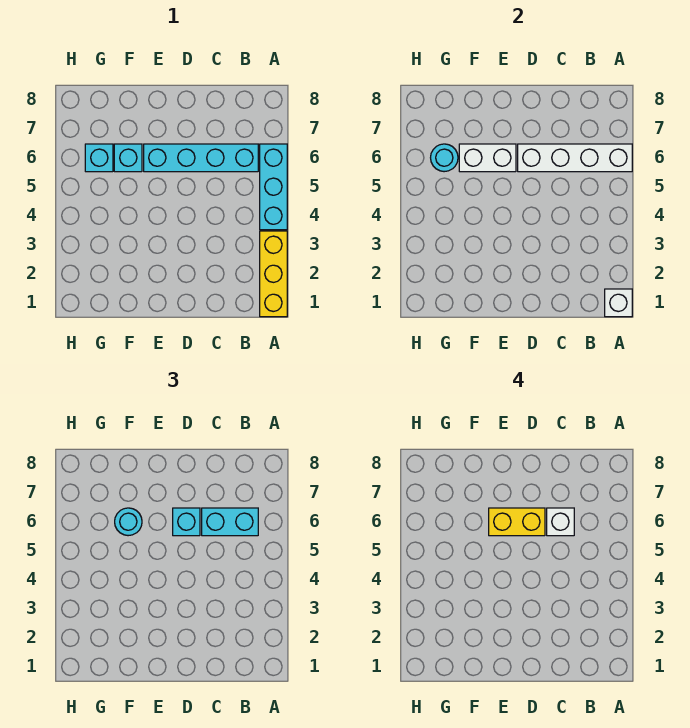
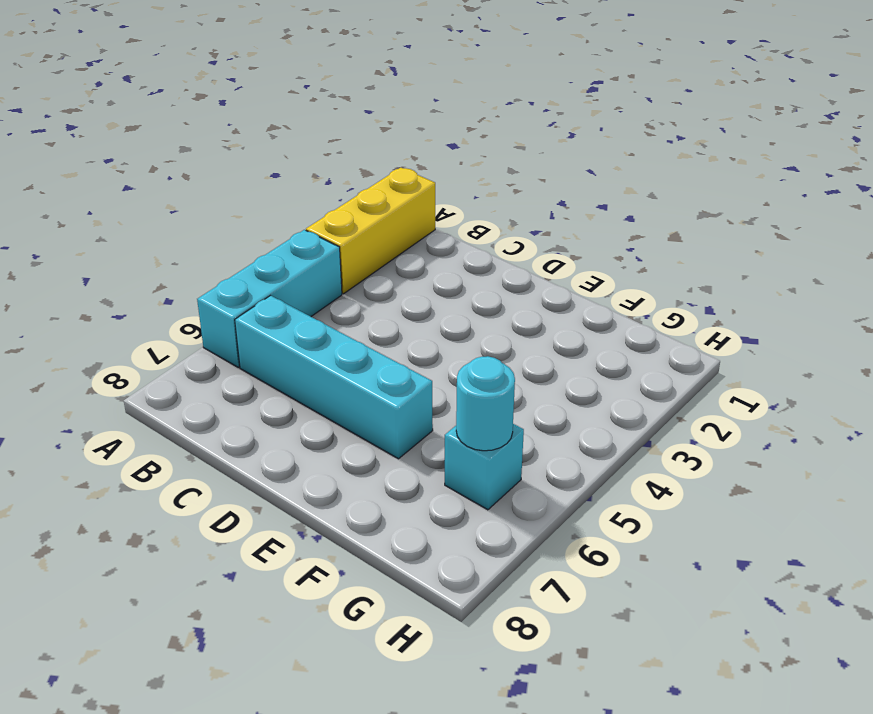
none -> cyan brick F6 level 1
none -> white brick A1 level 2
none -> white brick A6:D6 level 2

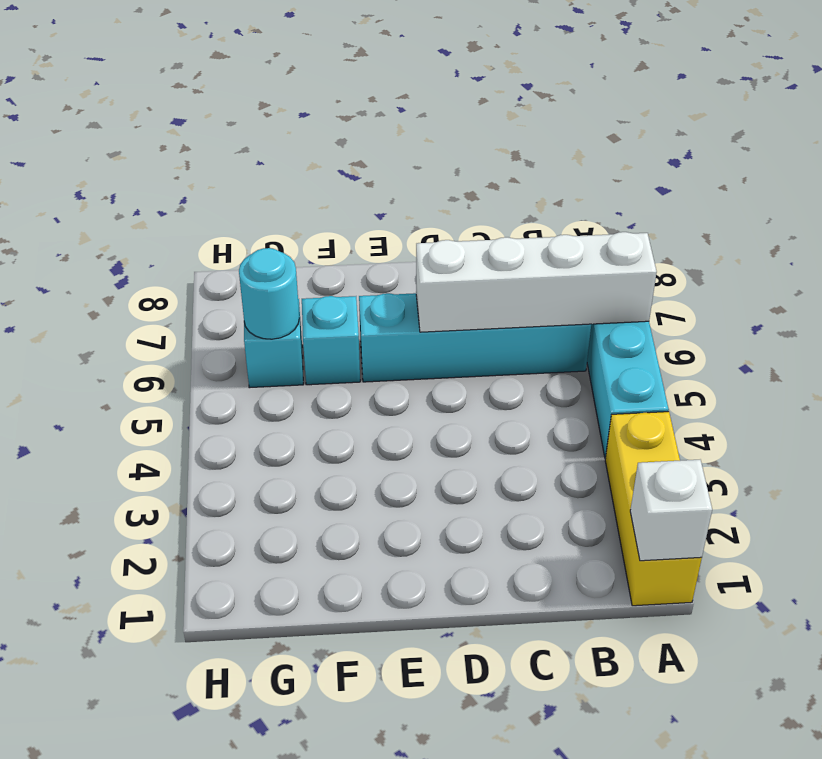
none -> white brick E6:F6 level 2
none -> cyan brick B6:C6 level 3
none -> cyan brick D6 level 3

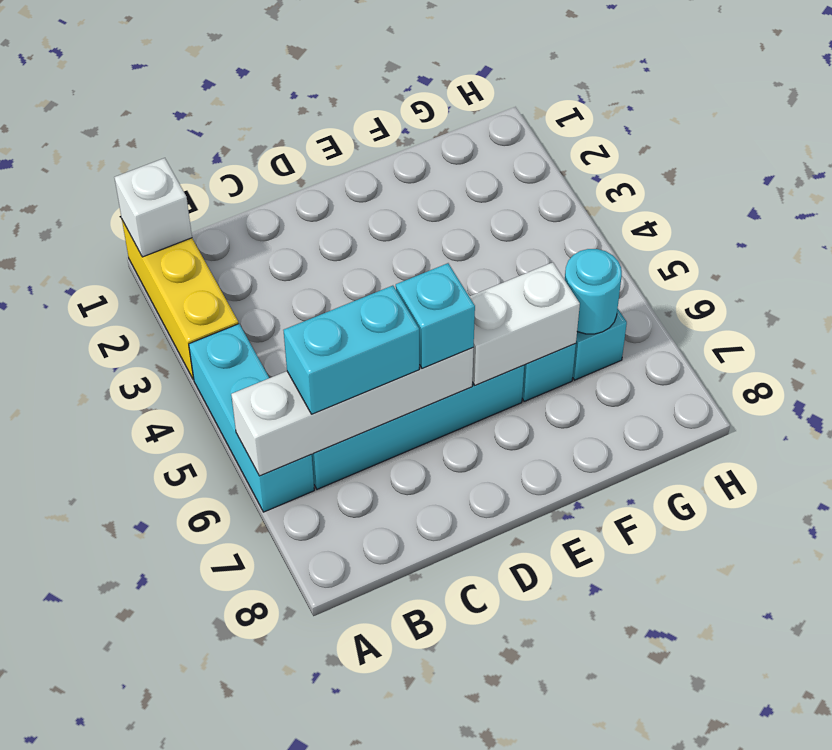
none -> cyan round brick F6 level 3
none -> white brick C6 level 4
none -> yellow brick D6:E6 level 4

